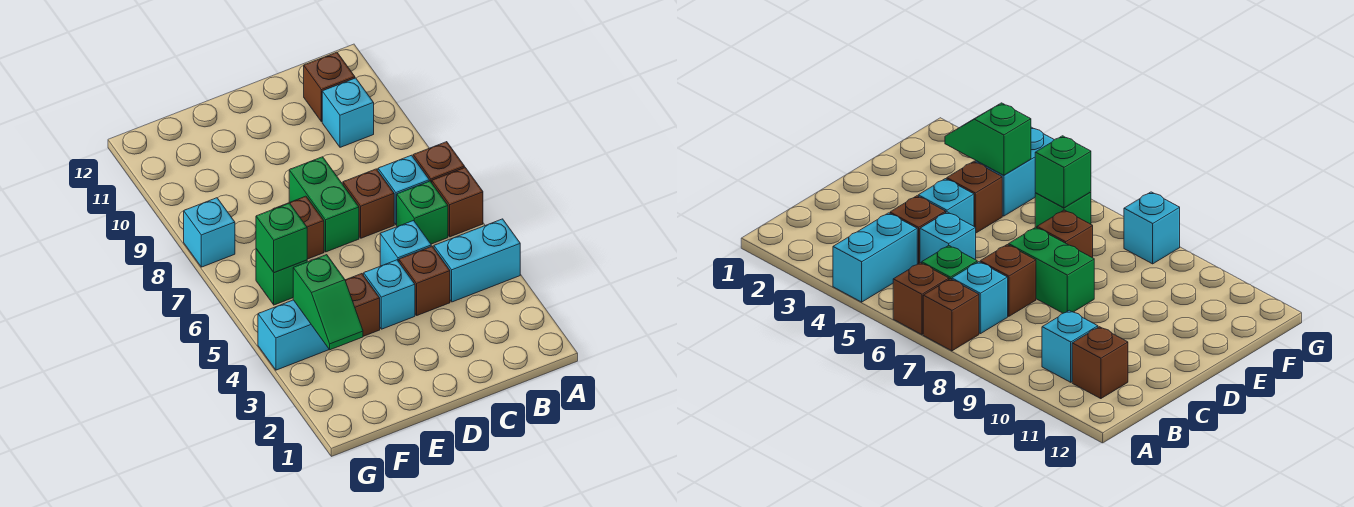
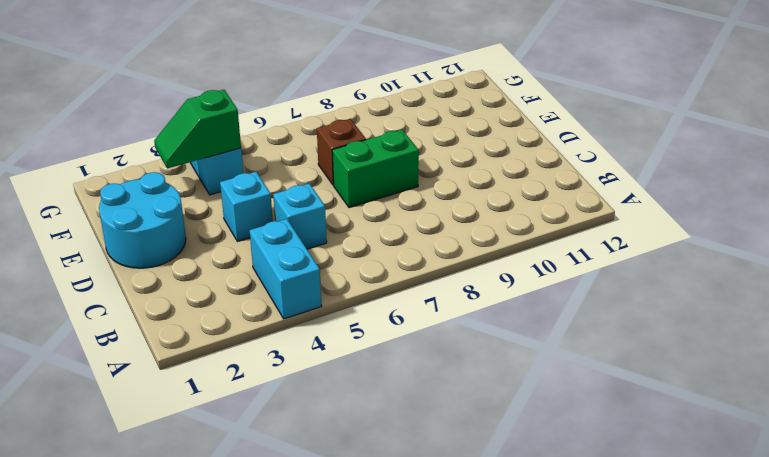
cyan round brick D1:E2 level 1 -> none
none -> brown brick A6 level 1
none -> brown brick A7 level 1
none -> green brick B6 level 1

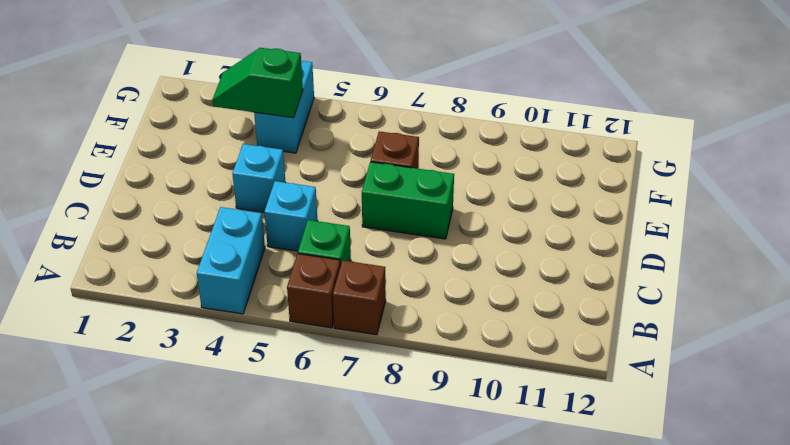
none -> cyan brick B7 level 1
none -> cyan brick B10 level 1
none -> brown brick B11 level 1

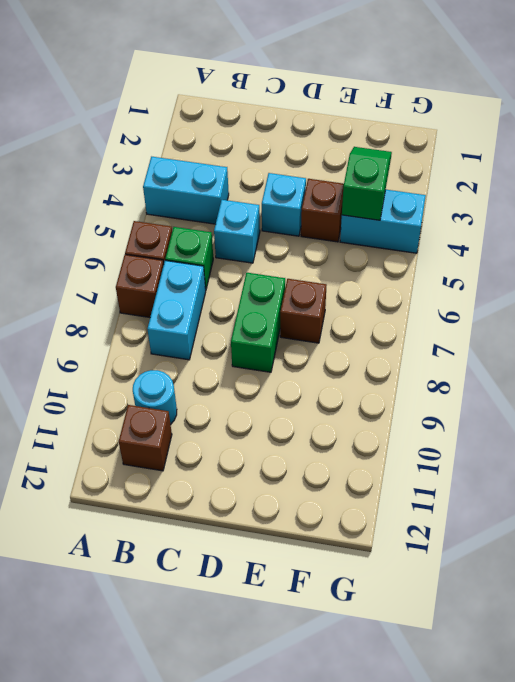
cyan brick B7:B8 level 1 -> cyan brick B7 level 1
cyan round brick B10 level 1 -> cyan brick B10 level 1
none -> brown brick C4 level 1
none -> brown brick C7 level 1
none -> green brick F6 level 1

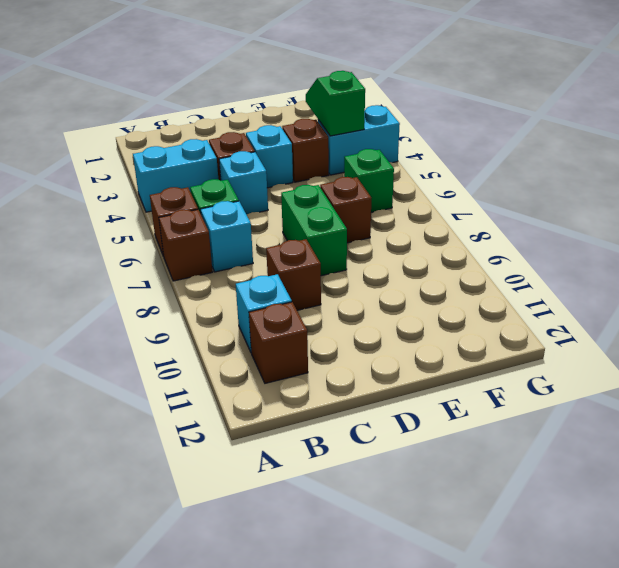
brown brick C9 level 1 -> brown brick C7 level 1
none -> cyan brick G8 level 1
none -> green brick F6 level 2

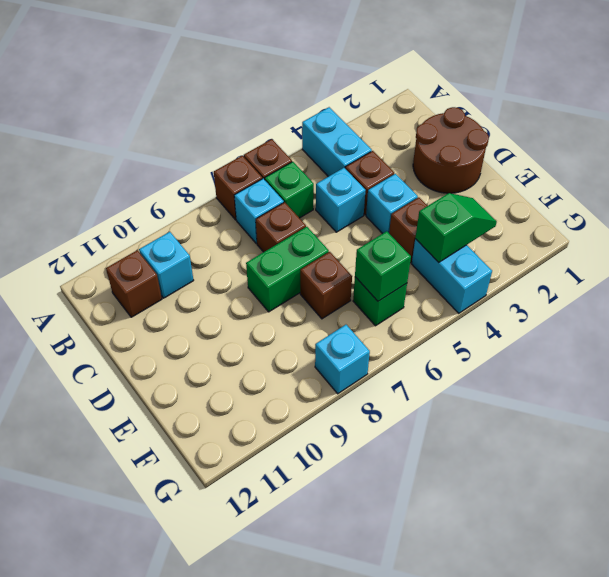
brown round brick C1:D2 level 1 -> none

